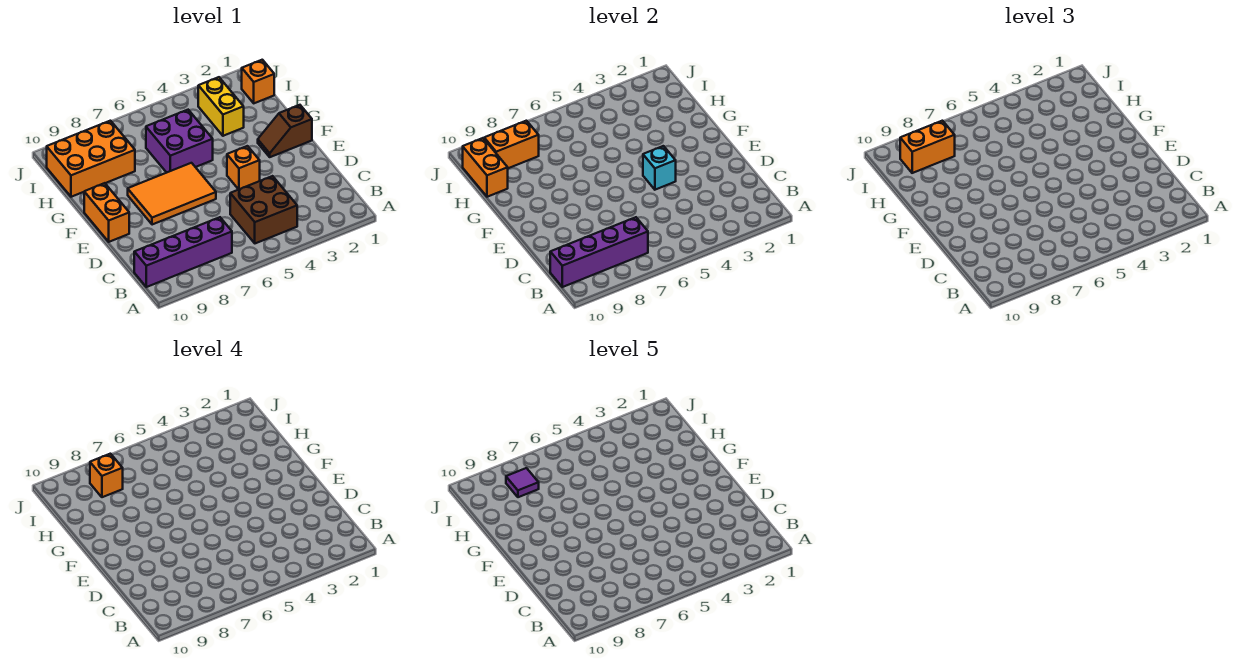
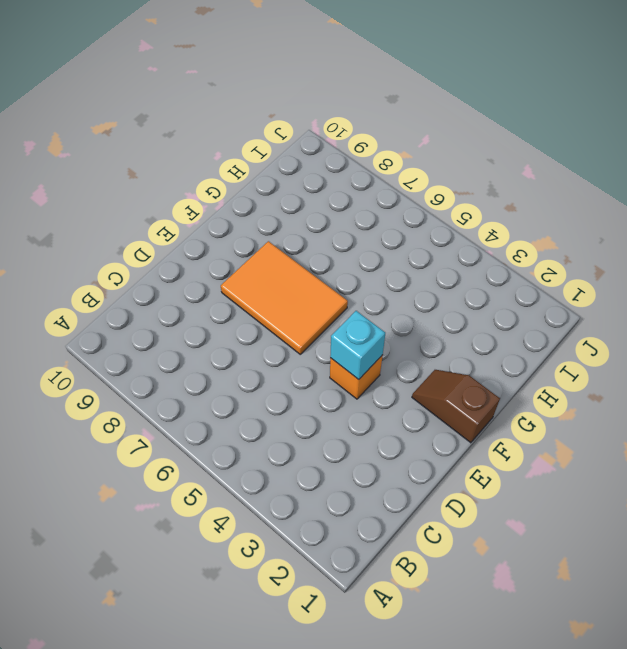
none -> brown brick B4:C5 level 1
none -> purple brick B7:B10 level 1
none -> orange brick E10:F10 level 1

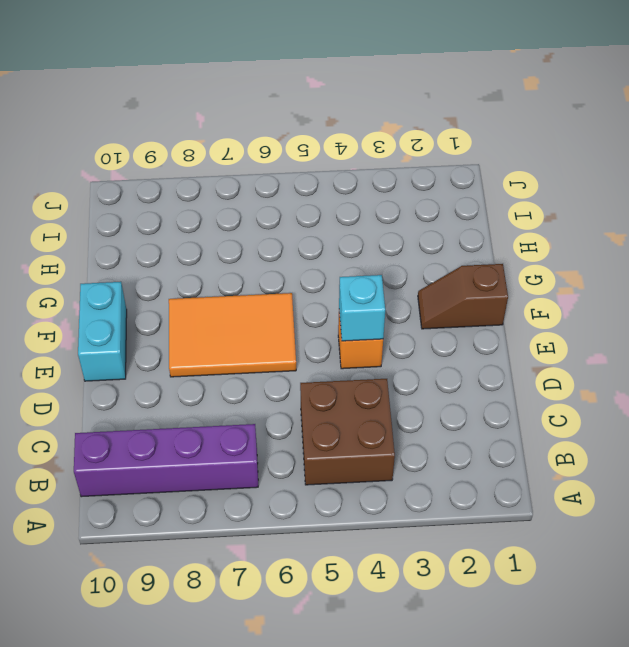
cyan brick E10:F10 level 1 -> orange brick E10:F10 level 1
none -> purple brick G5:H6 level 1
none -> yellow brick H3:I3 level 1
none -> orange brick H8:I10 level 1

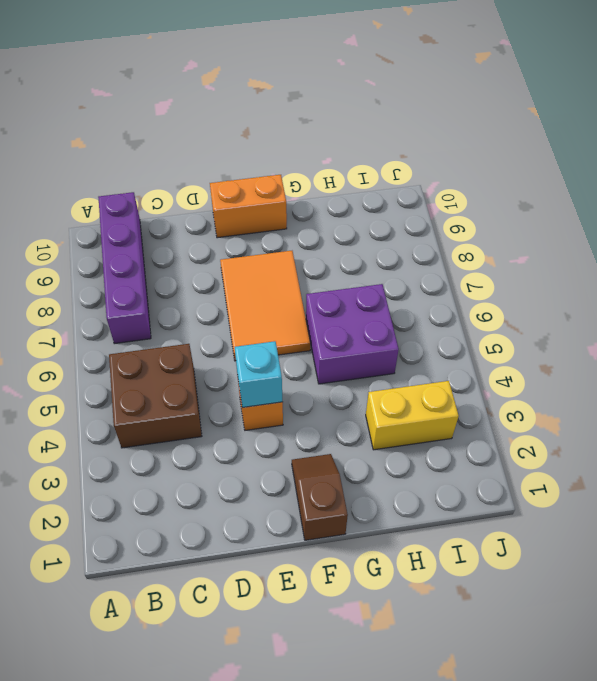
none -> orange brick H8:I10 level 1
none -> orange brick I1 level 1
none -> purple brick B7:B10 level 2

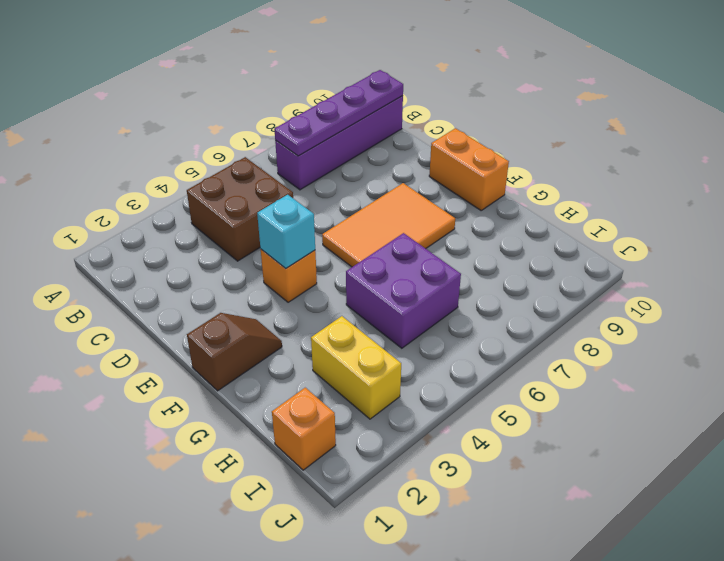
purple plate B7:B10 level 2 -> purple brick B7:B10 level 2
none -> orange brick H8:I10 level 1
none -> orange brick H10:I10 level 2
none -> orange brick I8:I9 level 2

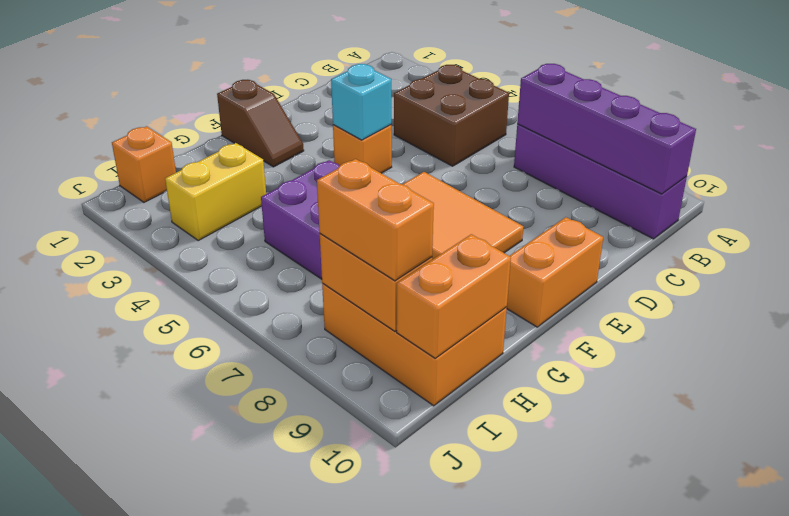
none -> orange brick I8 level 4
none -> purple tile I8 level 5

